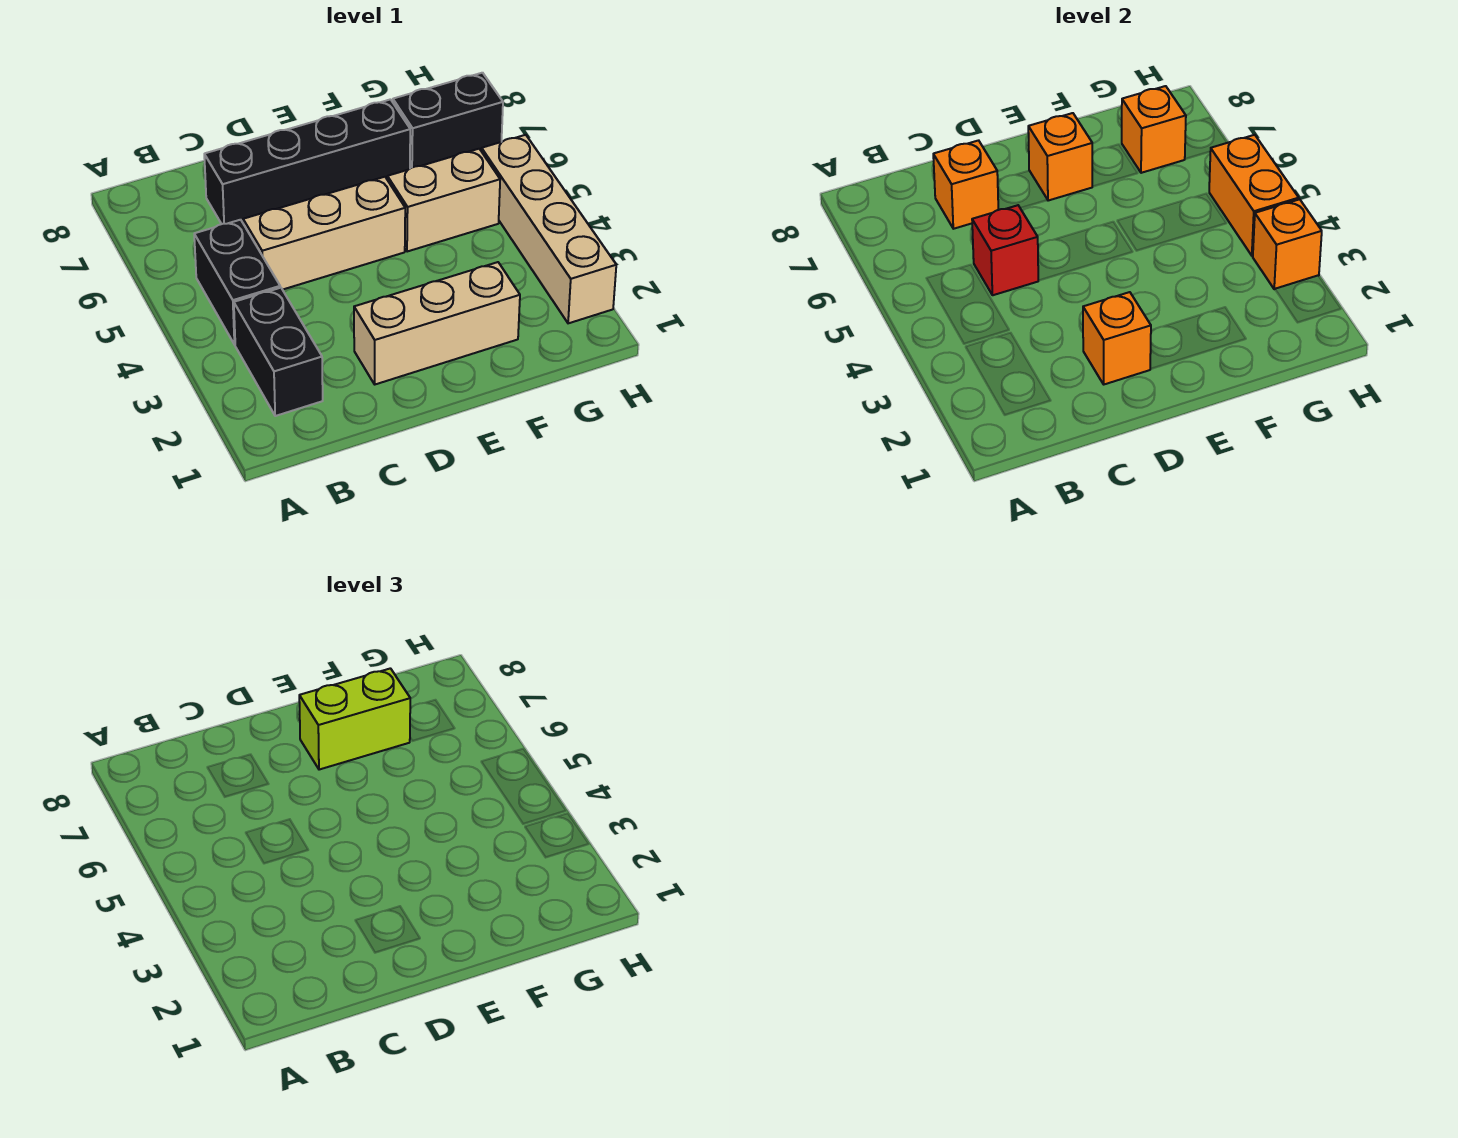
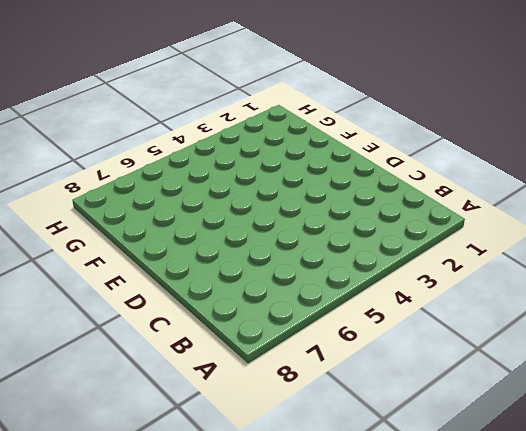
none -> black brick B2:B3 level 1
none -> black brick B4:B5 level 1
none -> tan brick C5:E5 level 1

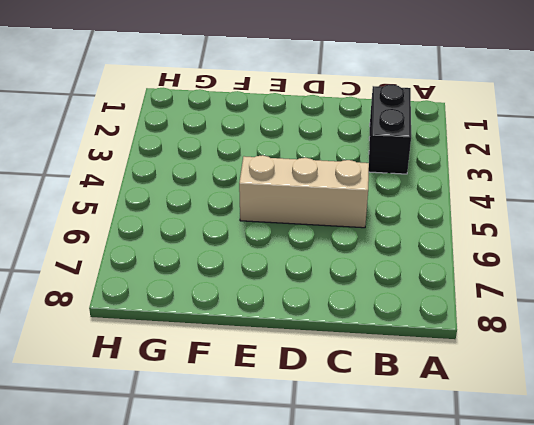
none -> black brick B4:B5 level 1
none -> black brick C7:F7 level 1
none -> tan brick D2:F2 level 1

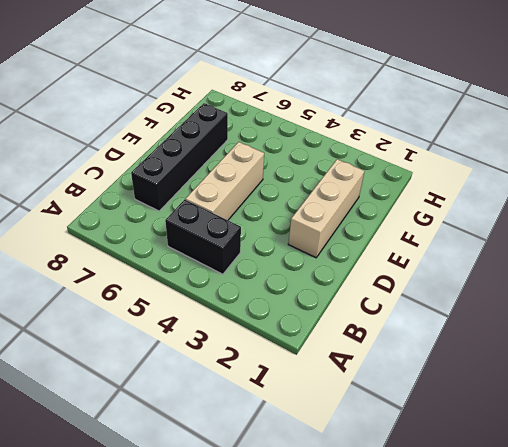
none -> black brick B2:B3 level 1
none -> tan brick F5:G5 level 1
none -> black brick G7:H7 level 1

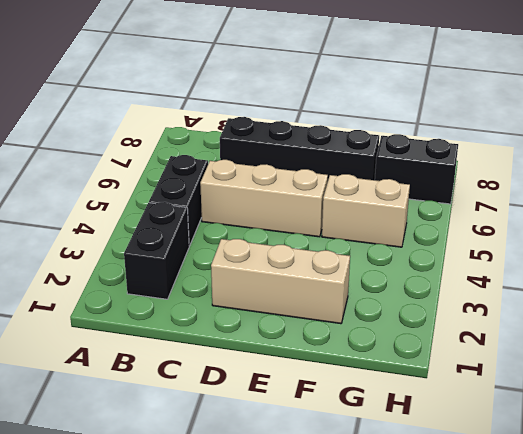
none -> tan brick H2:H5 level 1
none -> red brick C5 level 2
none -> orange brick C7 level 2

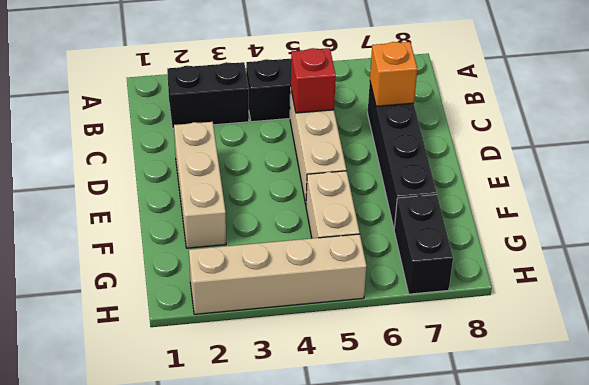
none -> orange brick D2 level 2
none -> orange brick E7 level 2
none -> orange brick G7 level 2

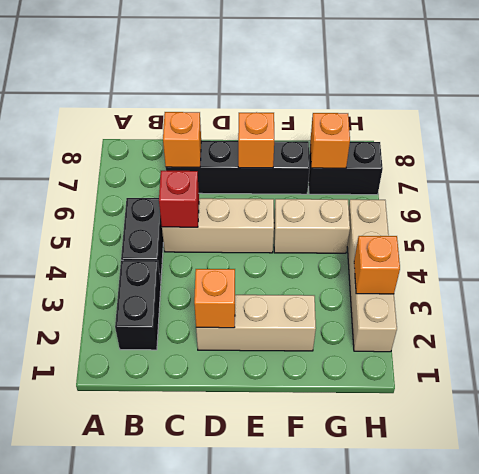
none -> orange brick H4:H5 level 2
none -> lime brick E7:F7 level 3

